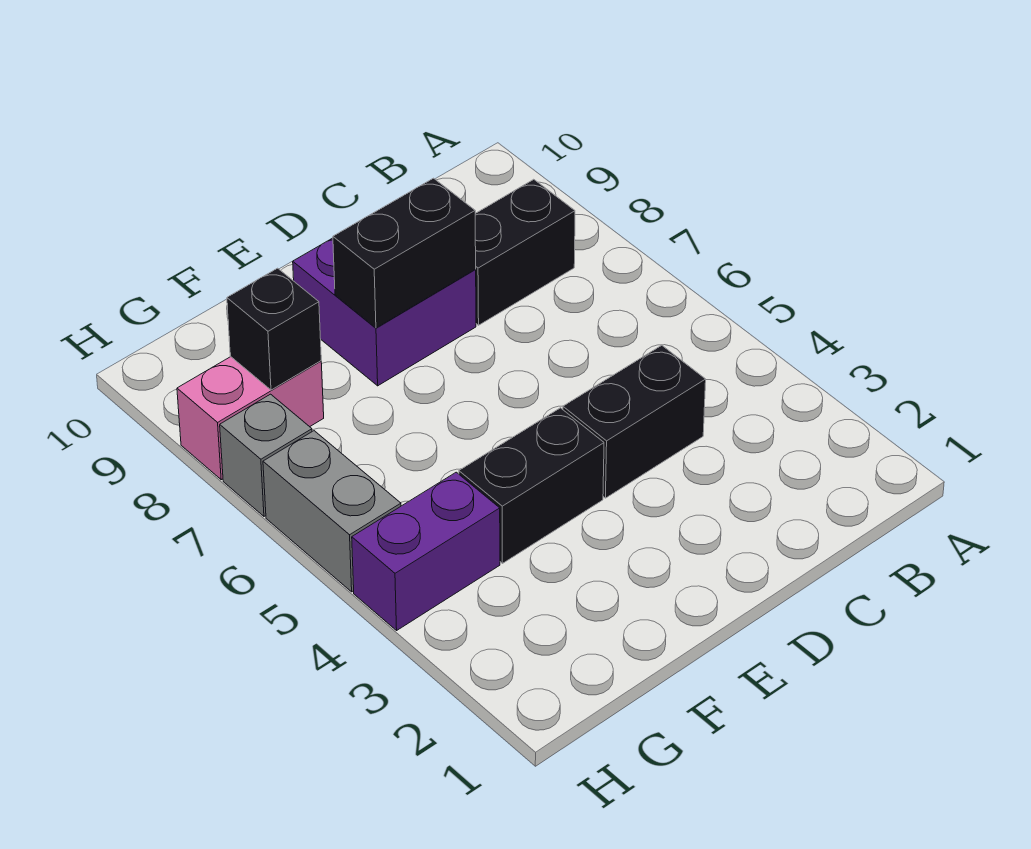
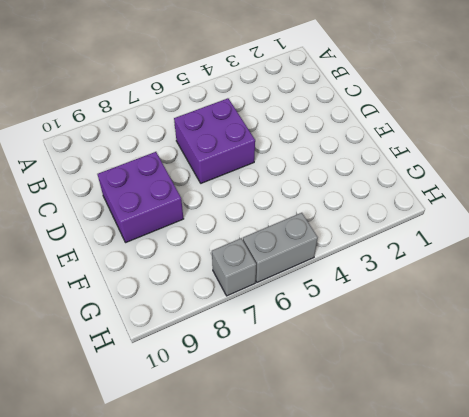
purple brick C5:D6 level 1 -> none
none -> black brick B8:C8 level 1
none -> black brick C4:D4 level 1

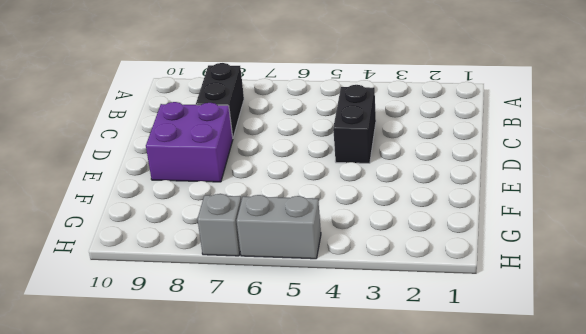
none -> black brick E4:F4 level 1
none -> purple brick G4:H4 level 1

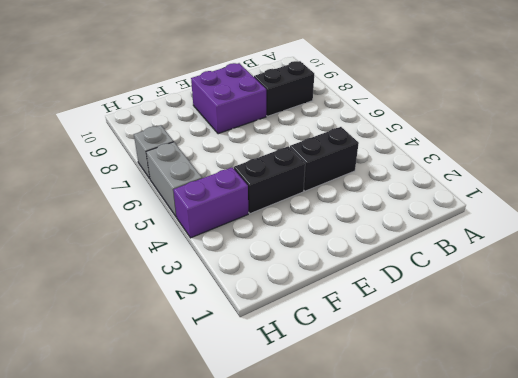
none -> pink brick G8:H8 level 1
none -> black brick D8:E8 level 2

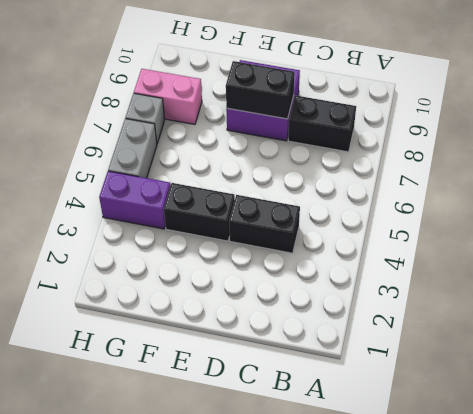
none -> black brick G8 level 2

